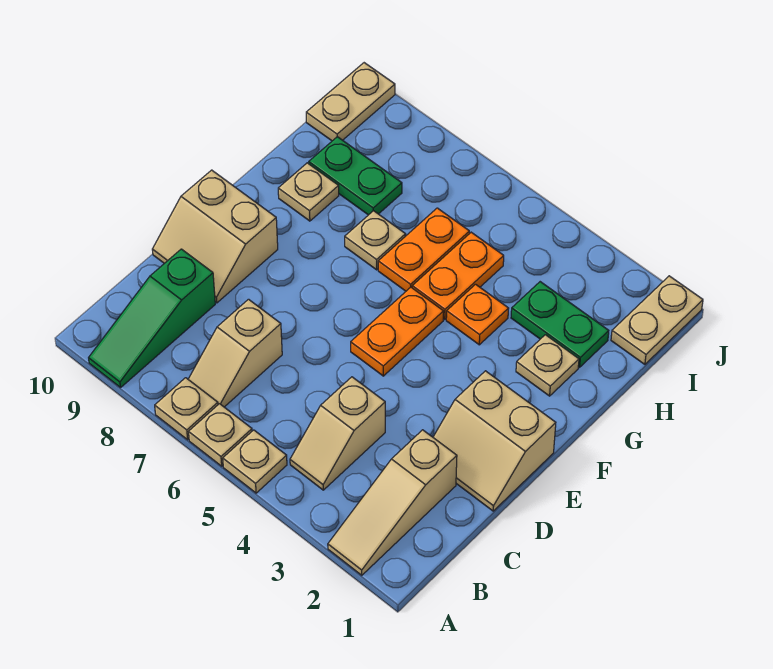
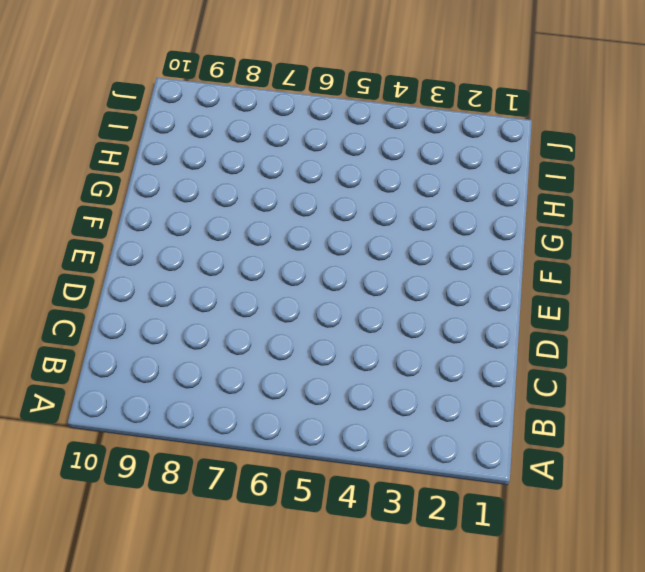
none -> tan slope A2:C2 level 1 top C
none -> tan plate A5 level 1
none -> tan plate A6 level 1

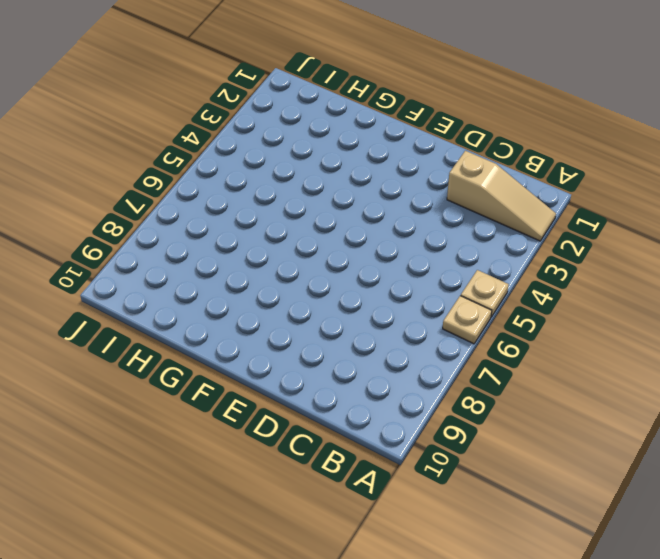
none -> tan plate A7 level 1
none -> green slope A9:C9 level 1 top C
none -> tan slope B4:C4 level 1 top C

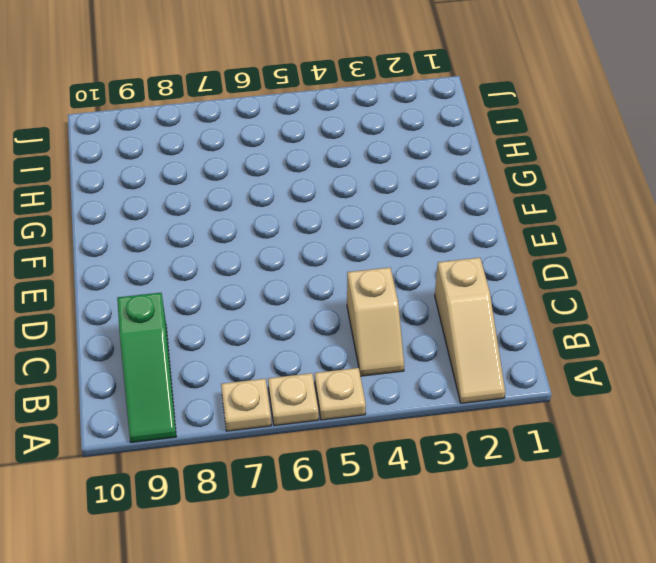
none -> tan slope B7:C7 level 1 top C
none -> tan slope D1:E2 level 1 top E
none -> tan slope D9:E10 level 1 top E

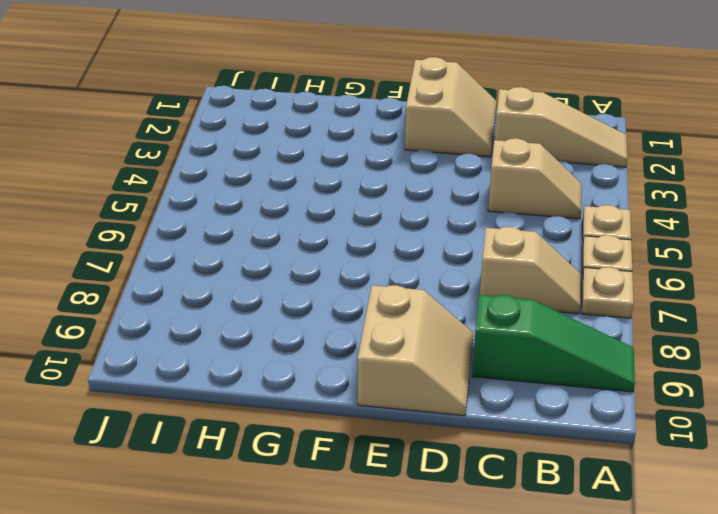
none -> orange plate E5:F5 level 1
none -> tan plate G2 level 1
none -> orange plate G4 level 1

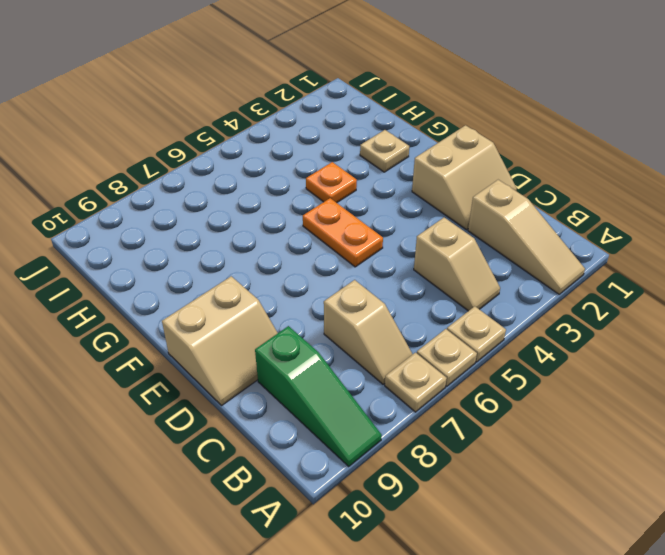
none -> orange plate G5:H5 level 1
none -> orange plate G6:H6 level 1
none -> tan plate G7 level 1

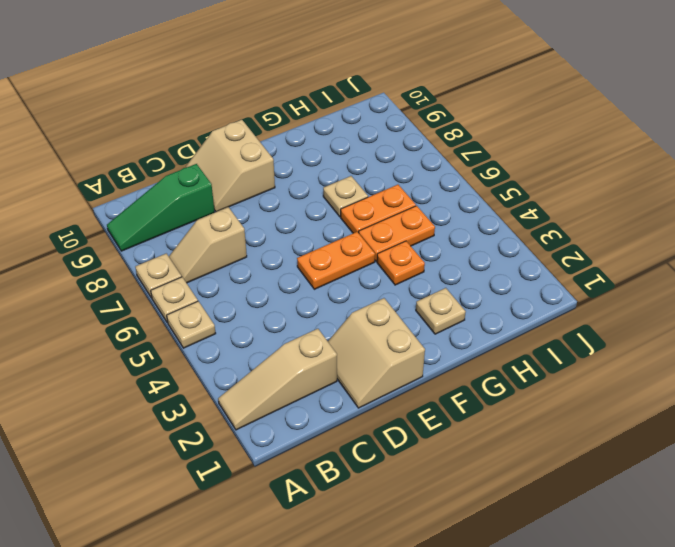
none -> tan slope B4:C4 level 1 top C
none -> tan plate G9 level 1
none -> green plate H2:H3 level 1

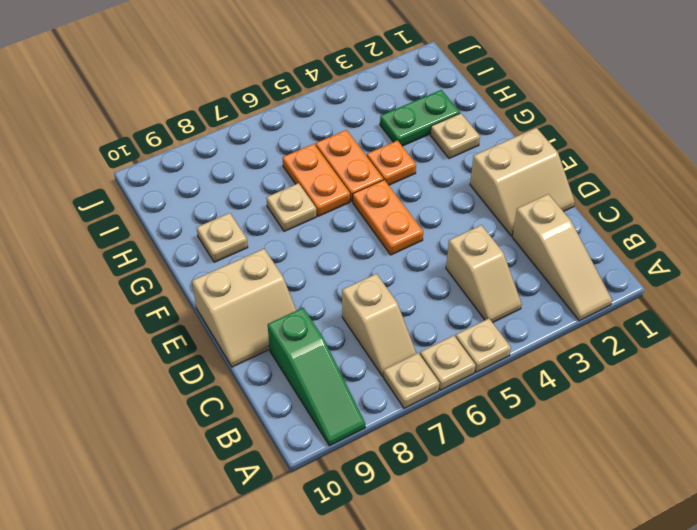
none -> green plate H8:H9 level 1
none -> tan plate I1:J1 level 1
none -> tan plate I10:J10 level 1

